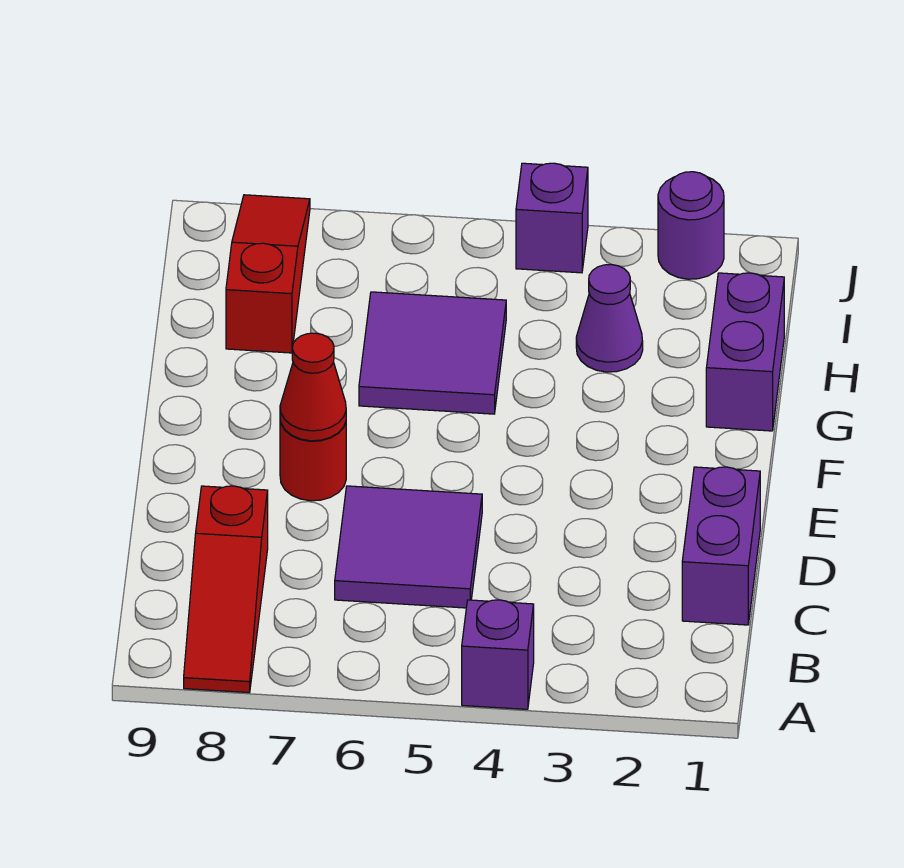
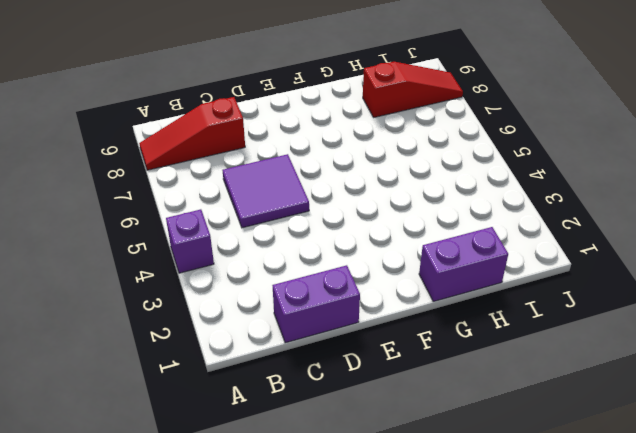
none -> red round brick E7 level 1
none -> purple tile G5:H6 level 1
none -> purple cone H3 level 1

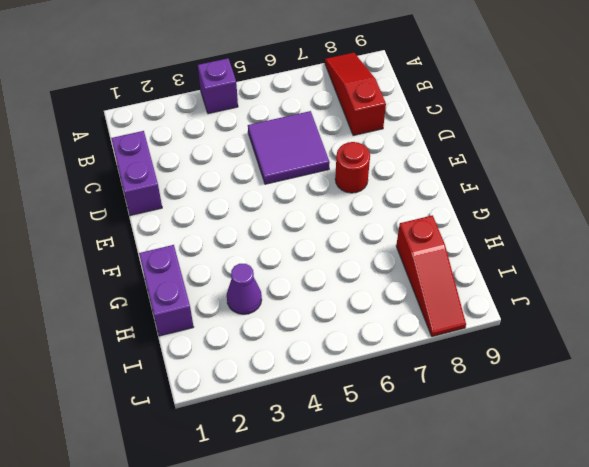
none -> purple tile G5:H6 level 1
none -> purple round brick J2 level 1
none -> purple brick J4 level 1

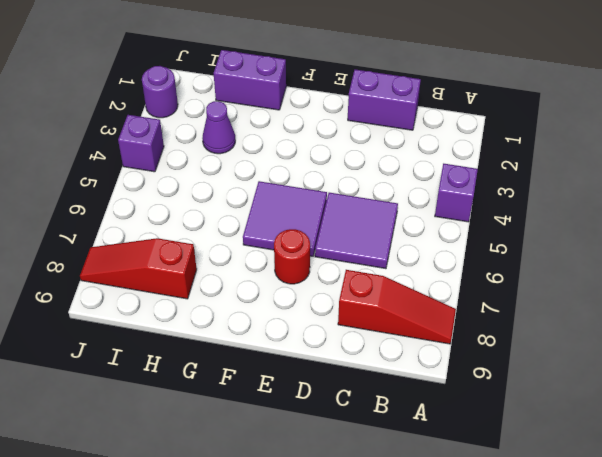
purple tile E5:F6 level 1 -> purple tile G5:H6 level 1
none -> red cone E7 level 2

